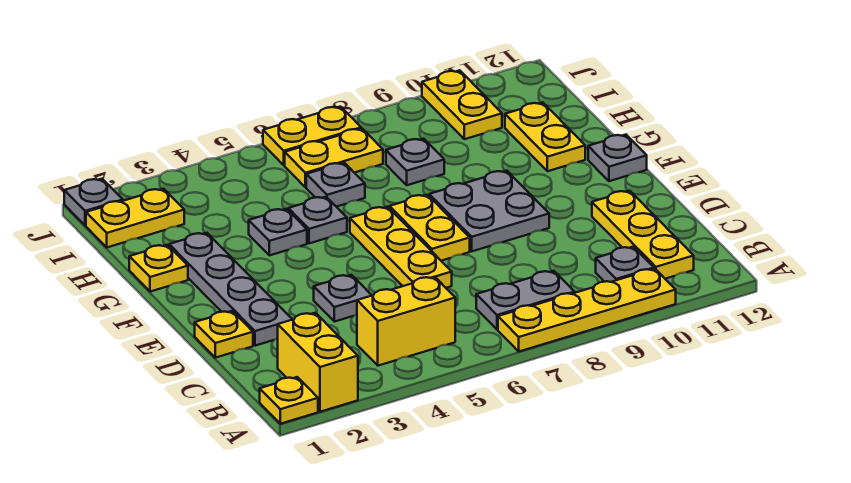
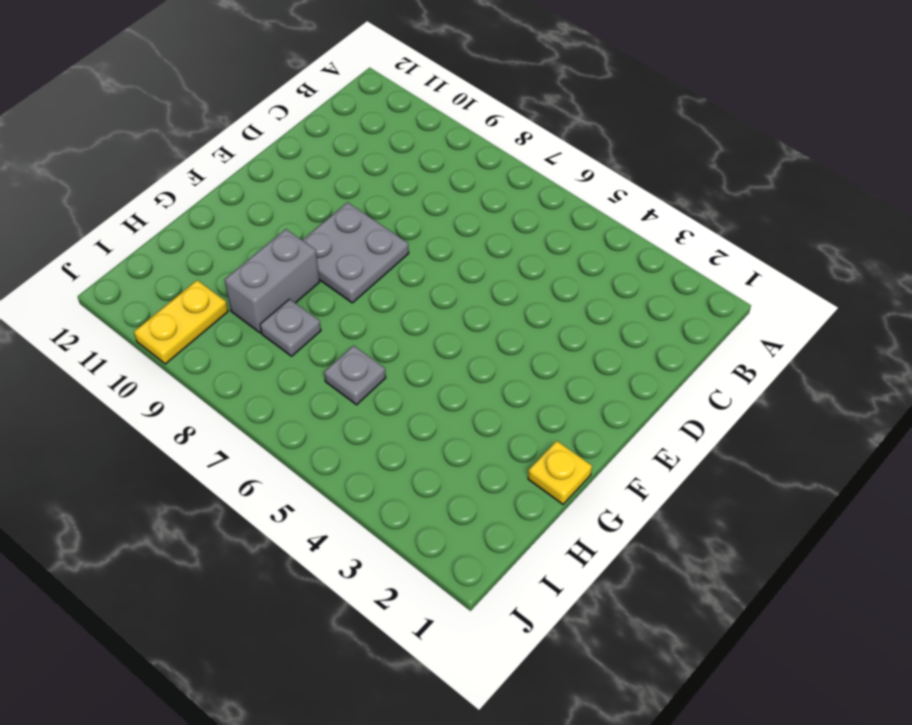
grey brick G9:H9 level 1 -> none
none -> yellow plate A1 level 1
none -> yellow brick A2:B2 level 1
none -> yellow plate A7:A10 level 1

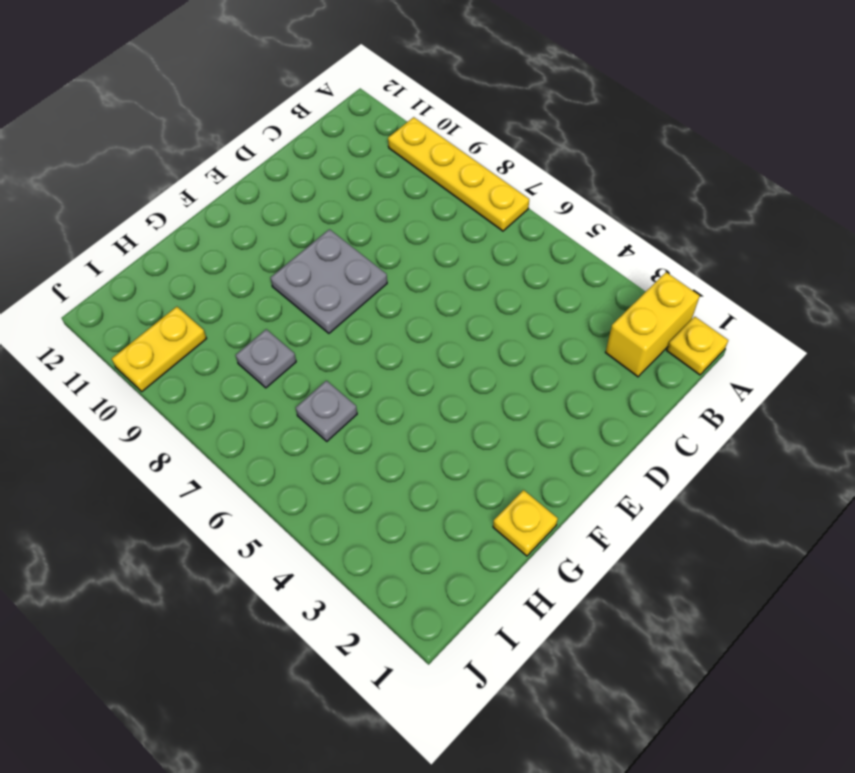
none -> yellow brick B4:B5 level 1
none -> grey plate B7:B8 level 1
none -> grey plate B10 level 1

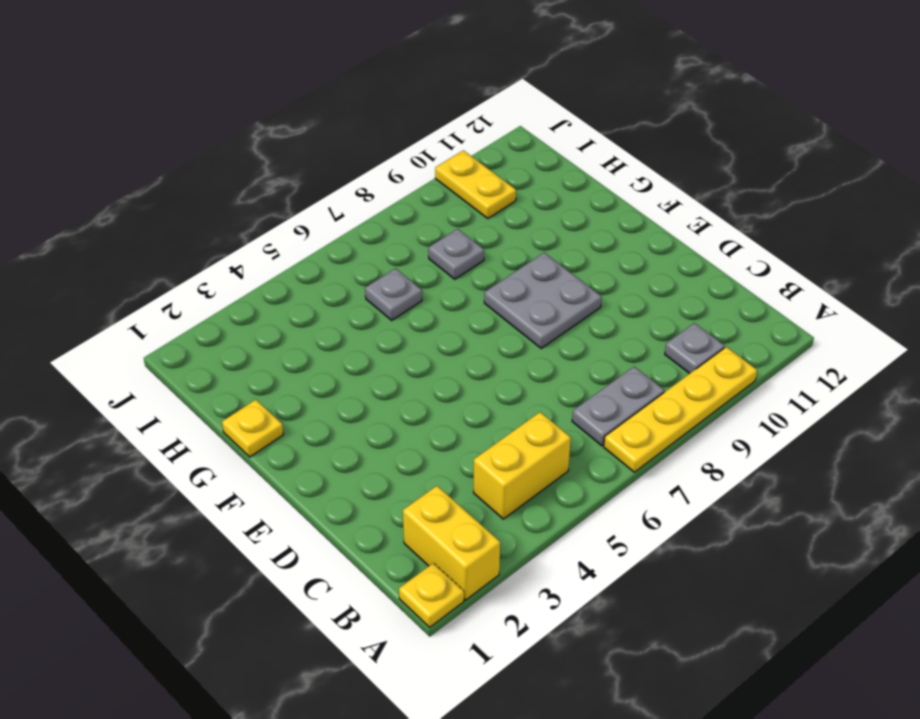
none -> yellow plate B11:D11 level 1
none -> yellow plate D1 level 1
none -> grey plate D2:G2 level 1

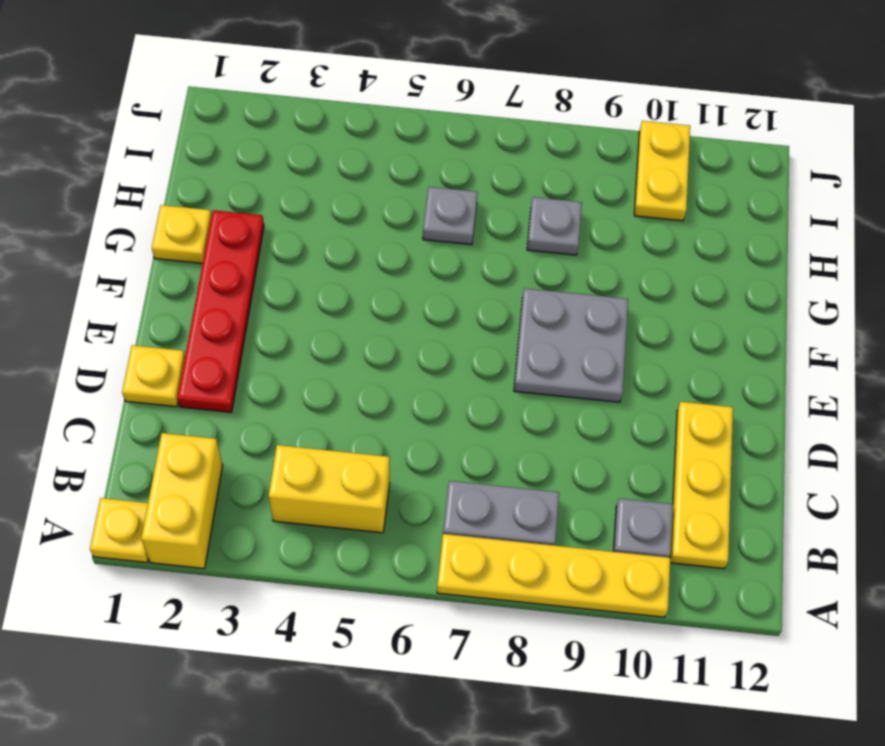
red plate D2:G2 level 1 -> grey plate D2:G2 level 1
none -> grey plate D4 level 1
none -> yellow plate D6:F6 level 1
none -> yellow plate E7:F7 level 1

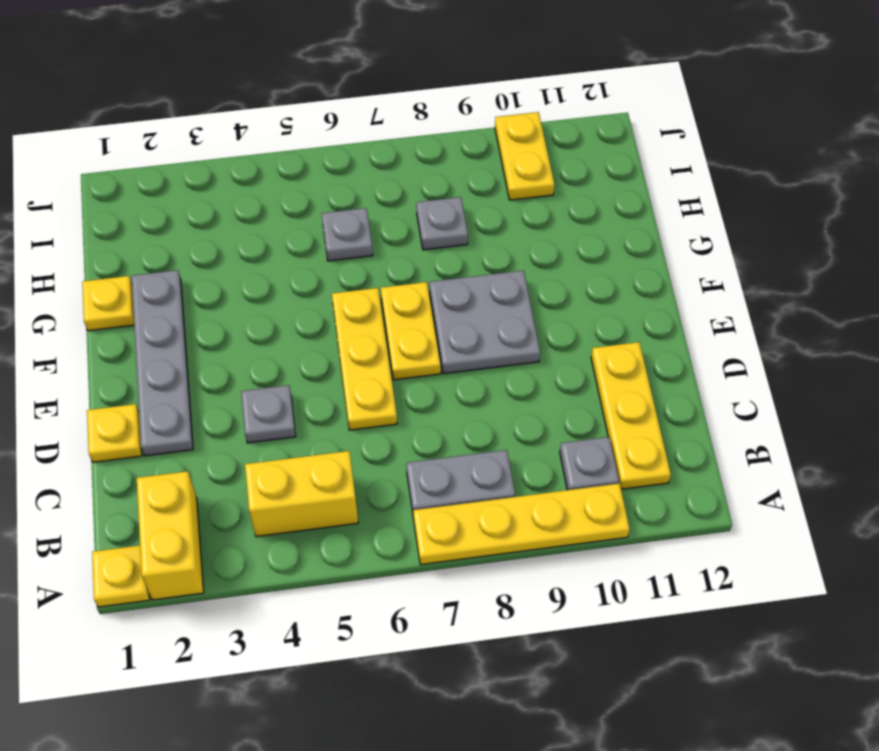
none -> grey plate F12 level 1
none -> grey plate G4 level 1
none -> grey plate G5 level 1

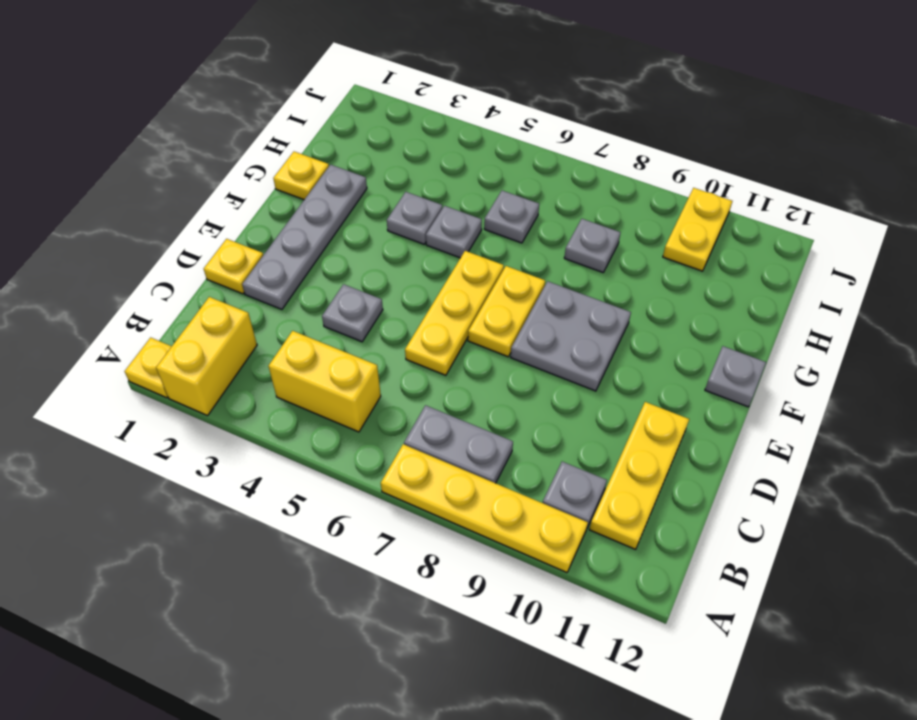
none -> yellow plate G11:H11 level 1
none -> yellow plate I1:I2 level 1
none -> yellow plate I6:I7 level 1

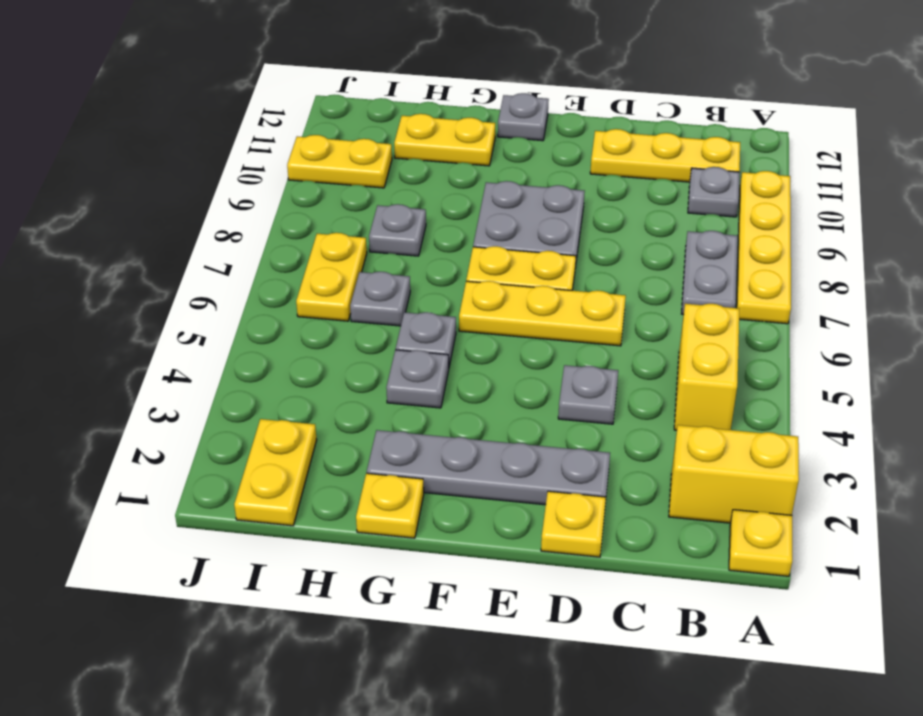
none -> grey plate J1 level 1
none -> yellow plate J6:J7 level 1

